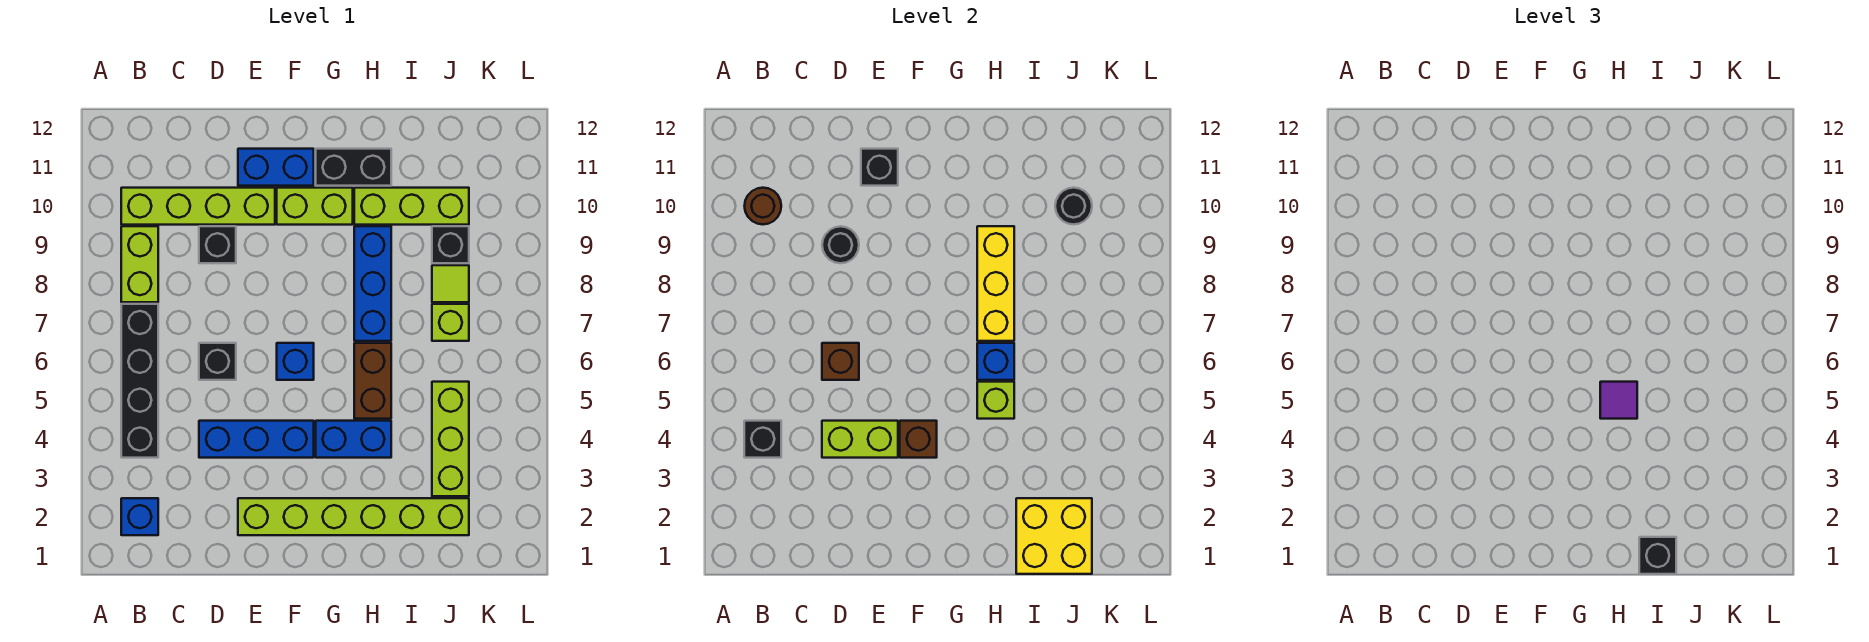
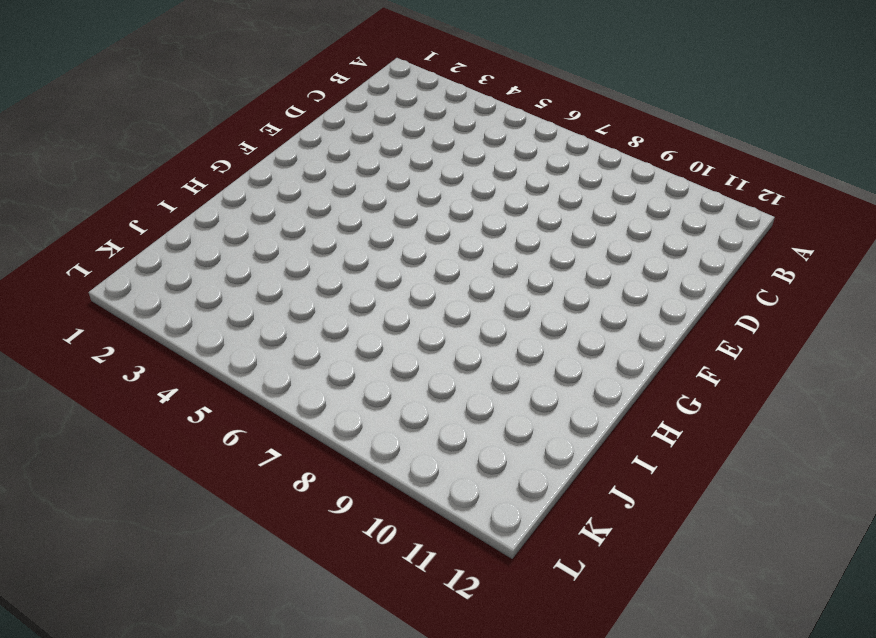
none -> blue brick B2 level 1
none -> black brick B4:B7 level 1
none -> lime brick B8:B9 level 1
none -> lime brick B10:E10 level 1

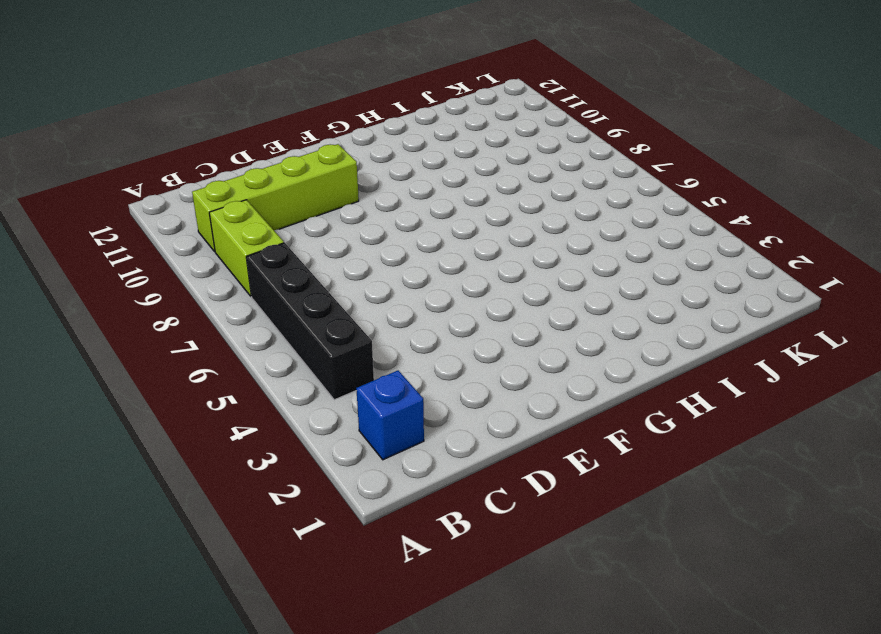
none -> blue brick D4:F4 level 1
none -> black brick D6 level 1
none -> black brick D9 level 1
none -> lime brick E2:J2 level 1

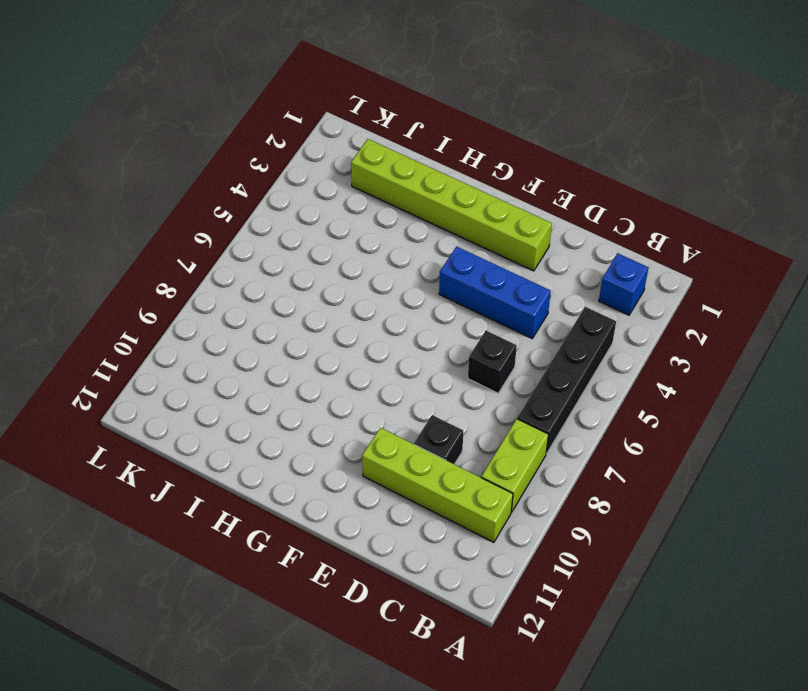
none -> blue brick E11:F11 level 1
none -> blue brick F6 level 1
none -> lime brick F10:G10 level 1
none -> blue brick G4:H4 level 1

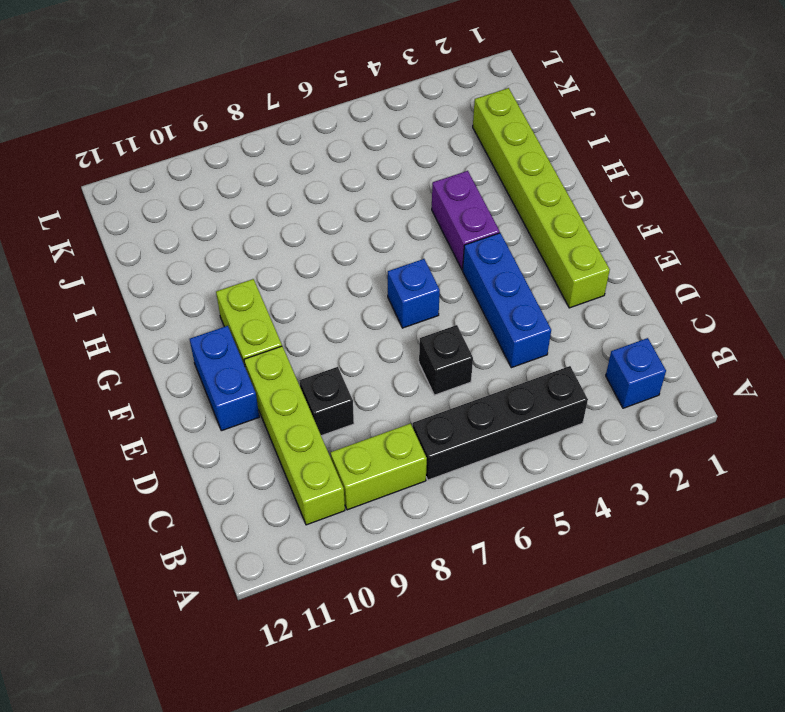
purple brick G4:H4 level 1 -> blue brick G4:H4 level 1
none -> black brick G11:H11 level 1
none -> brown brick H5:H6 level 1
none -> blue brick H7:H9 level 1
none -> lime brick H10:J10 level 1

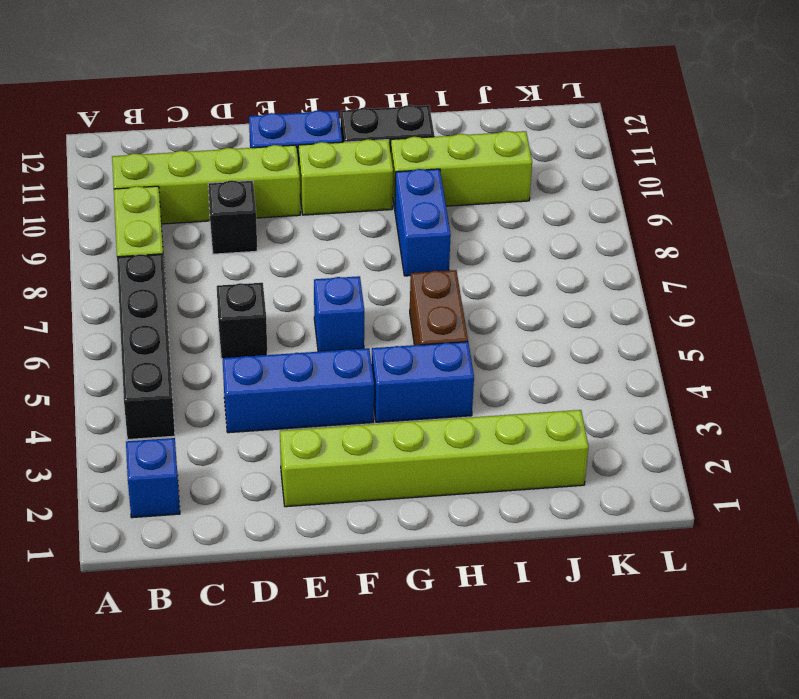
blue brick H8:H9 level 1 -> blue brick H7:H9 level 1
none -> lime brick J3:J5 level 1
none -> lime brick J7 level 1
none -> lime tile J8 level 1
none -> black brick J9 level 1

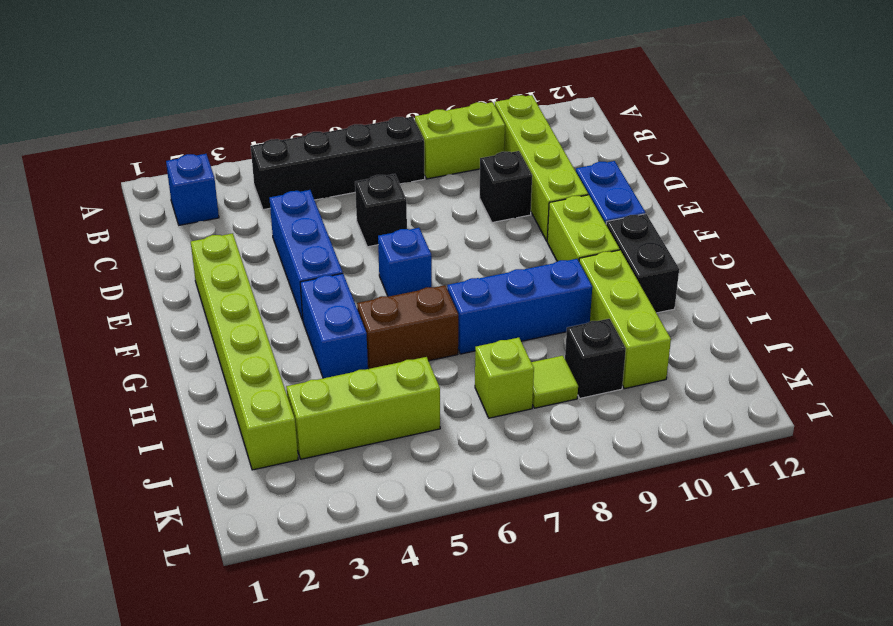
none -> black brick B4 level 2
none -> brown round brick B10 level 2
none -> lime brick D4:E4 level 2
none -> brown brick D6 level 2

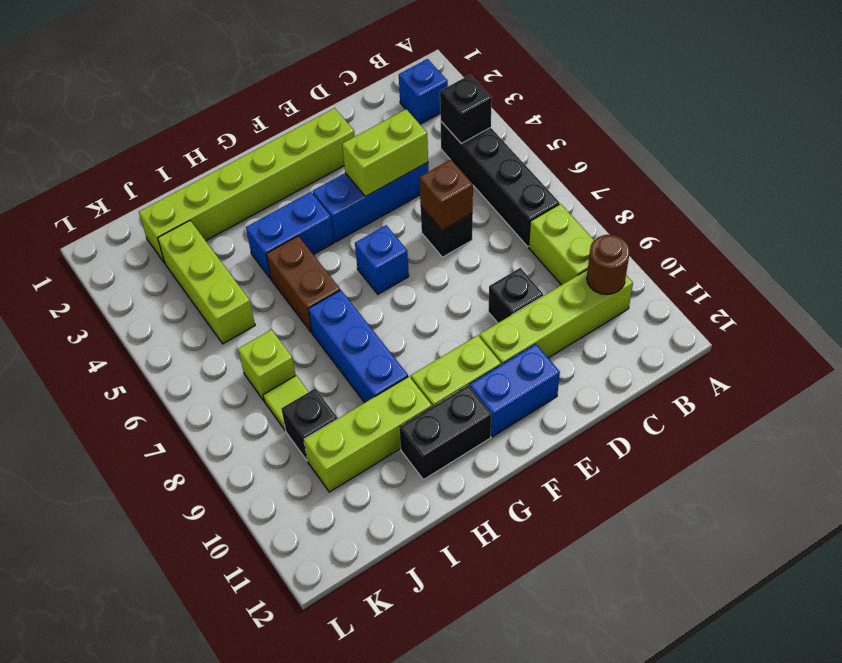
none -> black round brick D9 level 2
none -> black brick E11 level 2
none -> brown brick F4 level 2
none -> lime brick H5 level 2

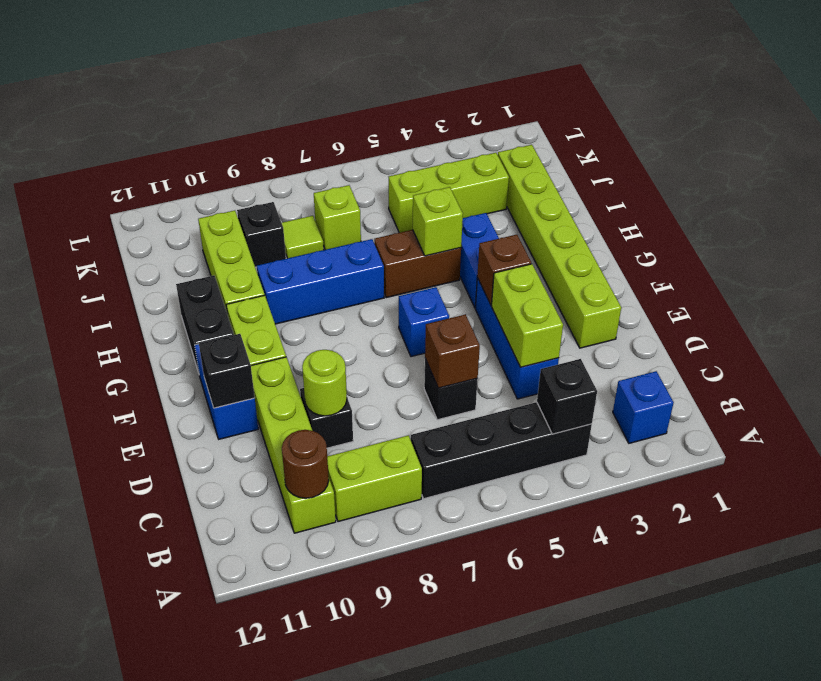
lime round brick D9 level 2 -> black round brick D9 level 2
none -> blue brick H6 level 2
none -> yellow brick H7:H9 level 2
none -> yellow brick I1:J2 level 2
none -> black round brick J10 level 2

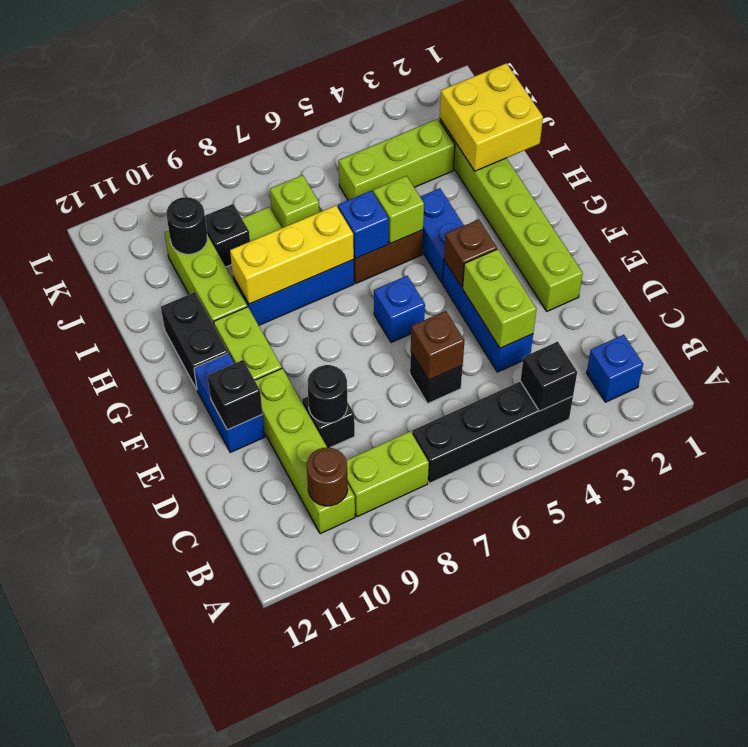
none -> purple tile H5 level 3
none -> black brick I1 level 3

